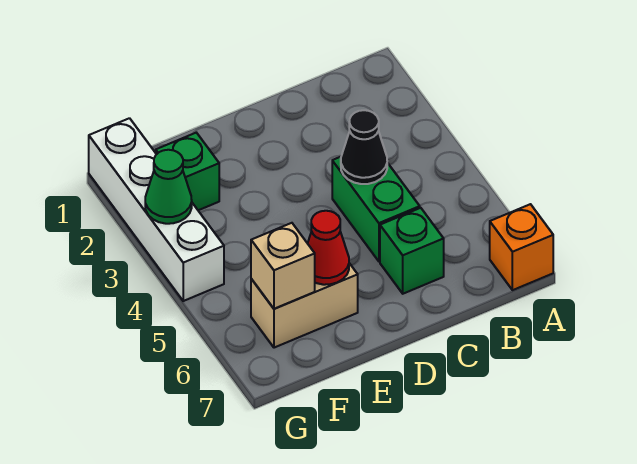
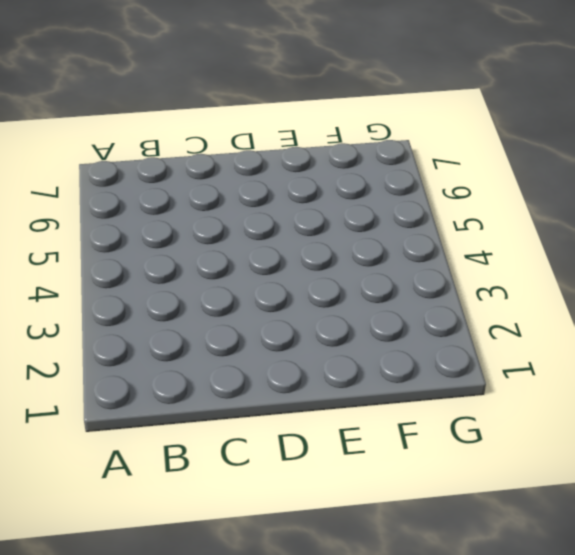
none -> orange brick A7 level 1
none -> green brick C4:C5 level 1

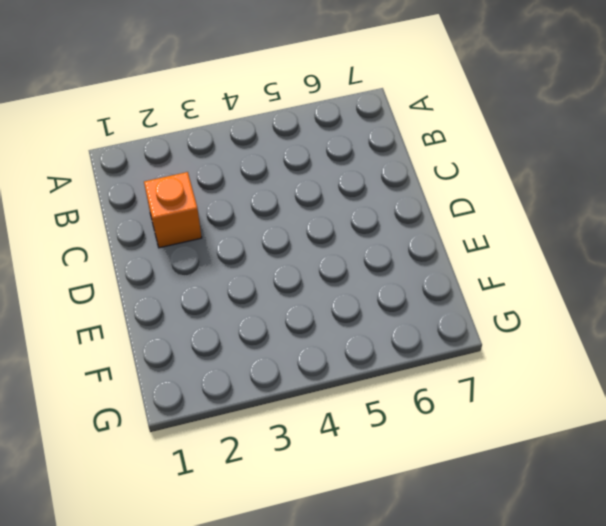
orange brick C2 level 1 -> orange brick A7 level 1
none -> green brick C4:C5 level 1
none -> green brick C6 level 1

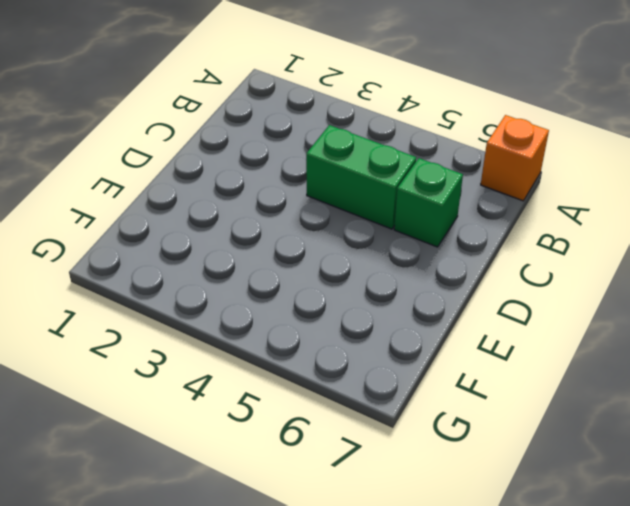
none -> tan brick E6:F6 level 1
none -> green brick F2 level 1

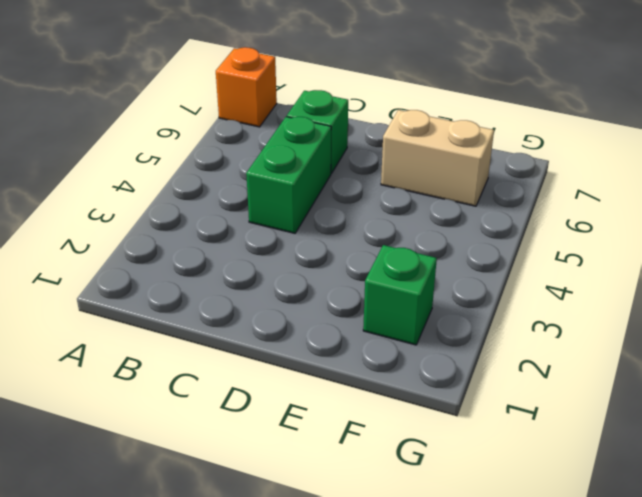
none -> white brick G1:G4 level 1
none -> black cone C4 level 2

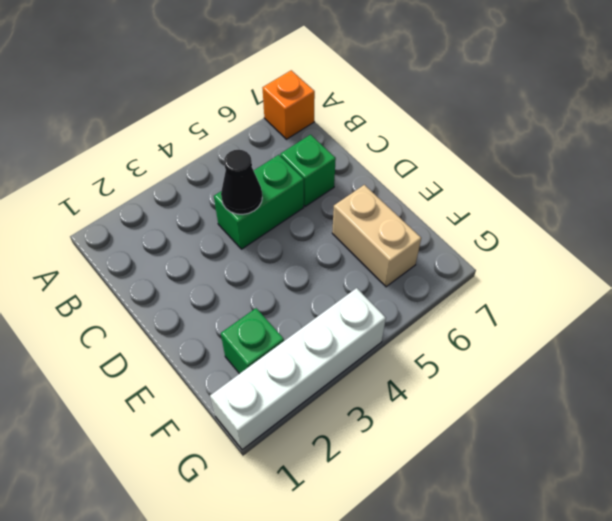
none -> red cone E6 level 2
none -> tan brick F6 level 2

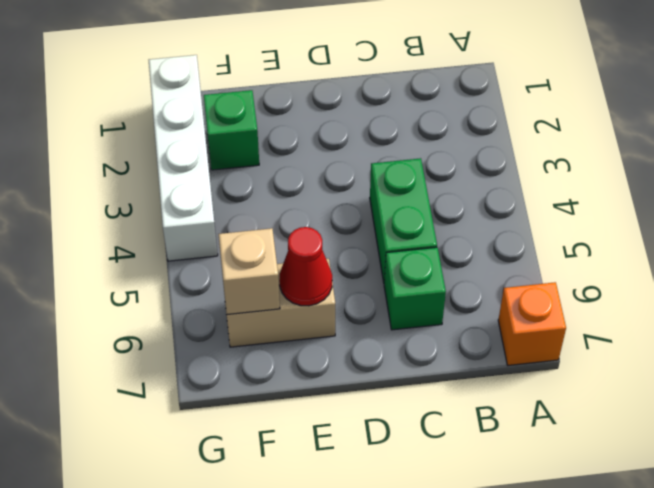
none -> black cone C4 level 2
none -> green cone G3 level 2

